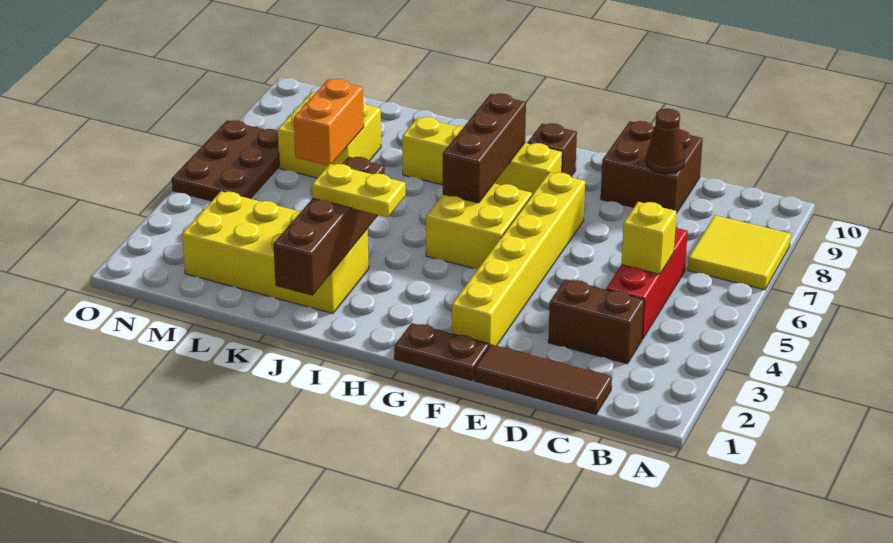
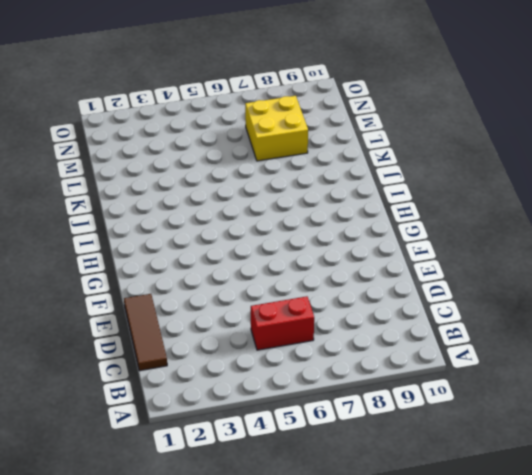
red brick C5:C6 level 1 -> red brick C4:C6 level 1
none -> yellow tile A7:B8 level 1
none -> brown brick C3:D3 level 1
none -> brown brick D9:E10 level 1

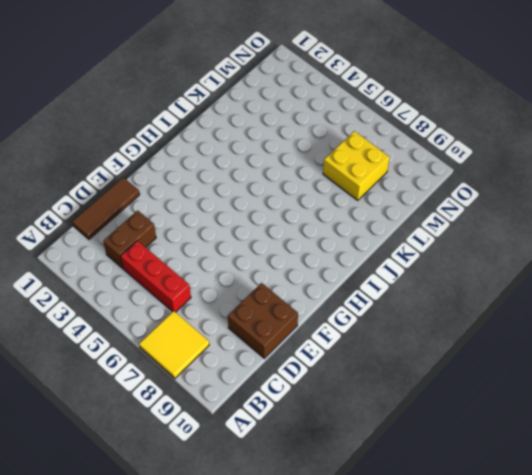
none -> brown plate F1:G1 level 1
none -> yellow brick F2:F7 level 1
none -> yellow brick G5:H6 level 1

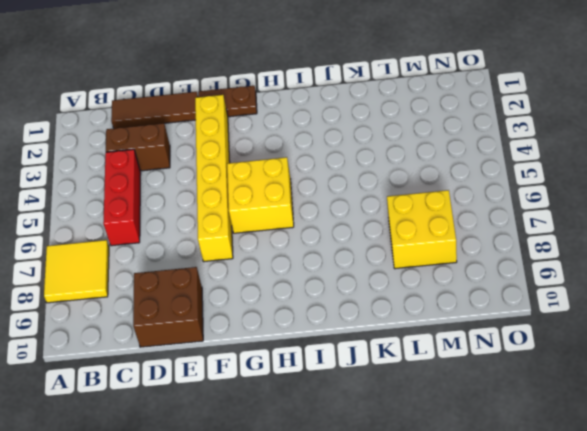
none -> yellow brick G8:J8 level 1
none -> brown brick G9 level 1
none -> yellow brick J2:M3 level 1

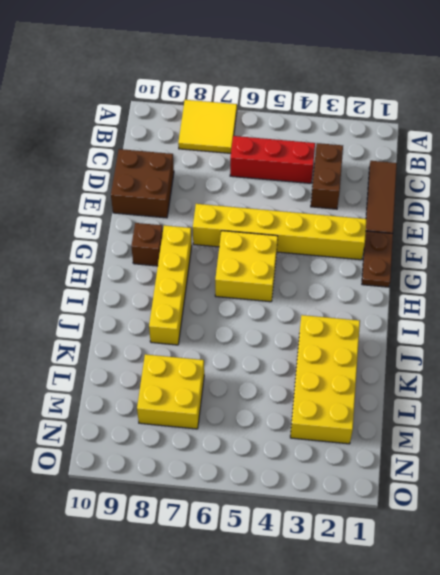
none -> brown plate N5:O7 level 1
none -> yellow brick C5 level 2
none -> brown cone D9 level 2

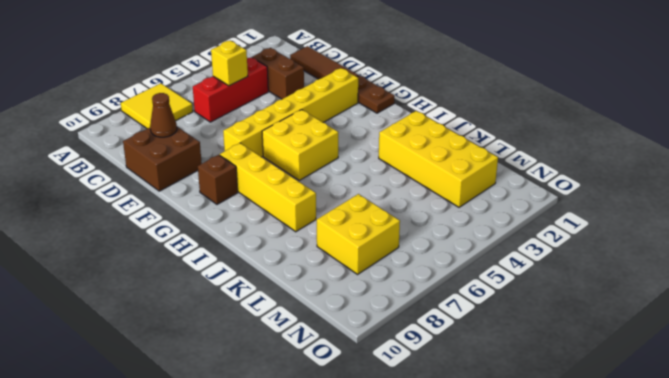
none -> brown plate N5:O7 level 1
none -> brown brick H6:H8 level 2
none -> brown brick J1:J4 level 2

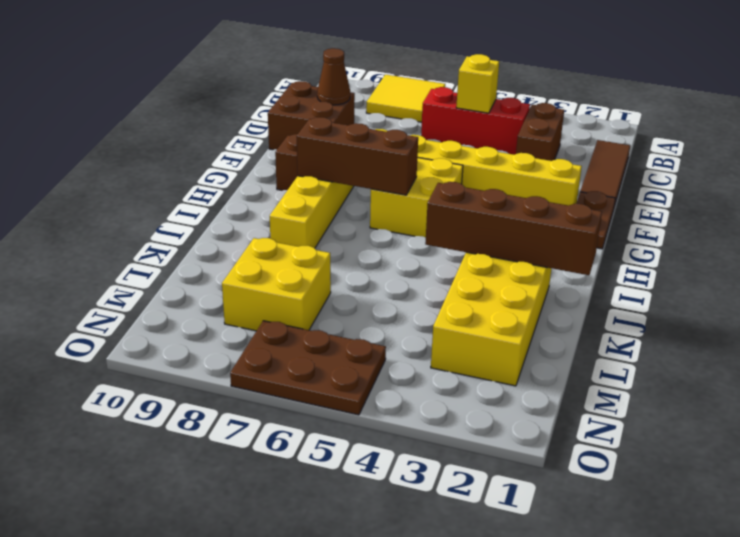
none -> orange brick L6:L7 level 2
none -> yellow plate I3:J3 level 3

